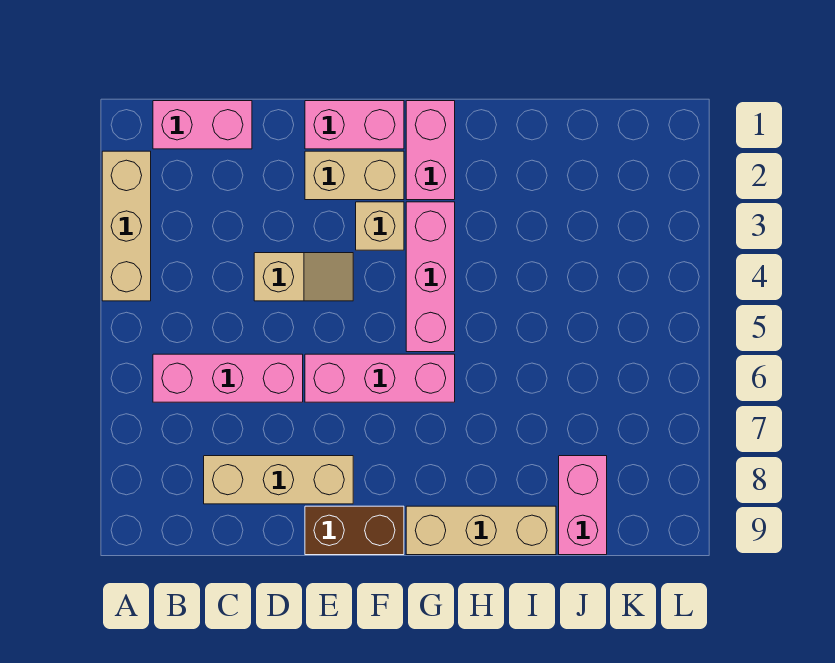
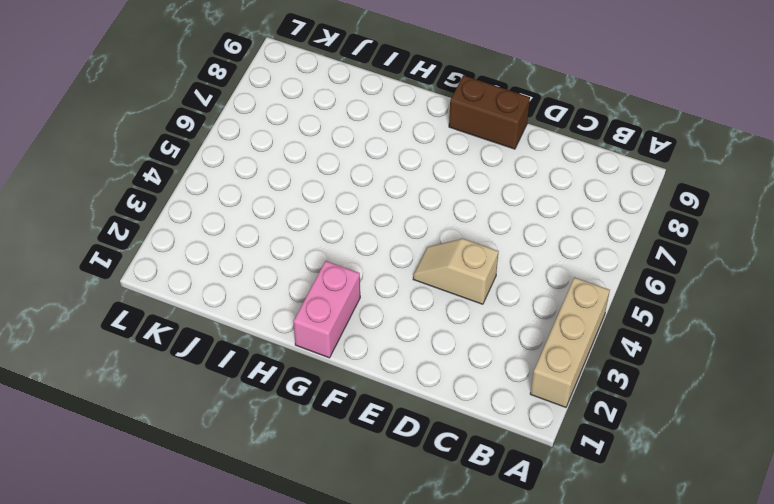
none -> pink brick B1:C1 level 1
none -> pink brick B6:D6 level 1
none -> tan brick C8:E8 level 1

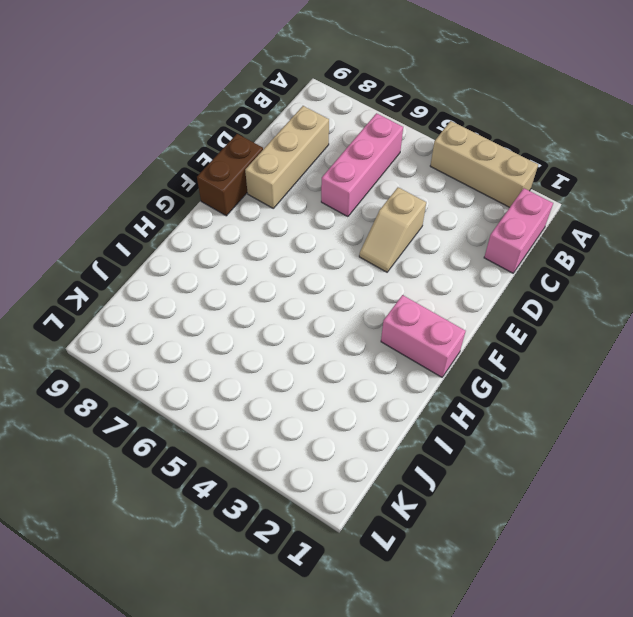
none -> pink brick E1:F1 level 1
none -> tan brick E2:F2 level 1
none -> pink brick E6:G6 level 1

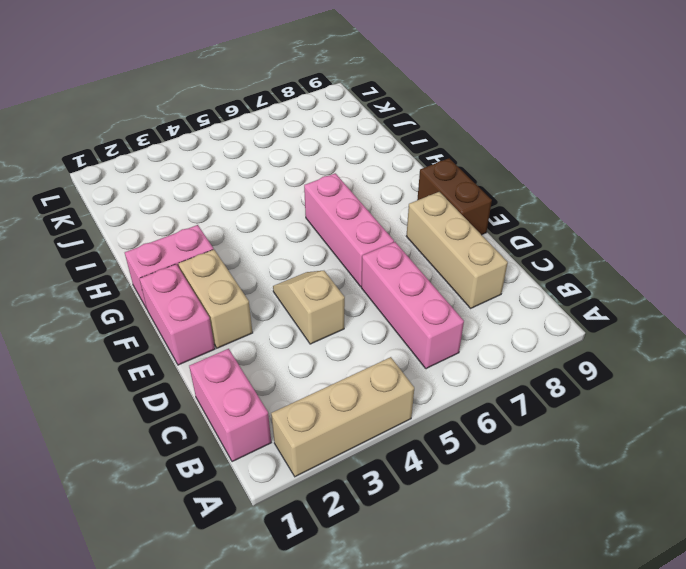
none -> tan brick F3 level 1
none -> pink brick G3:G5 level 1
none -> tan brick G9:I9 level 1

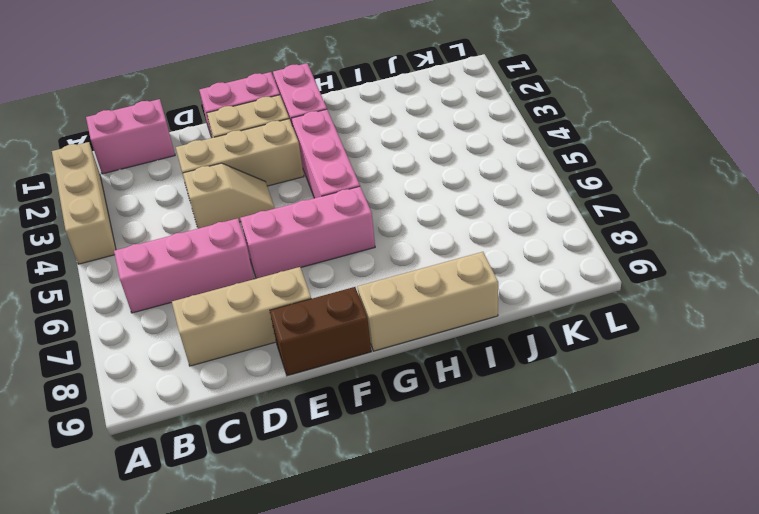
tan brick D3:F3 level 1 -> tan brick F3 level 1
none -> pink brick J8:J9 level 1

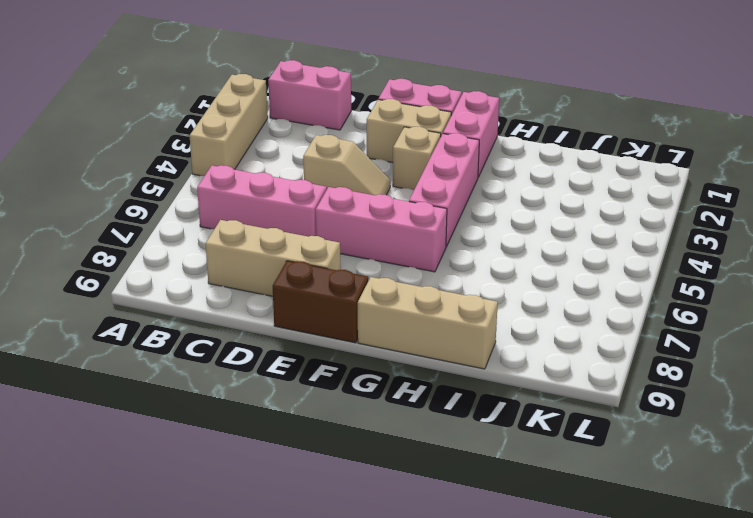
none -> pink brick J8:J9 level 1

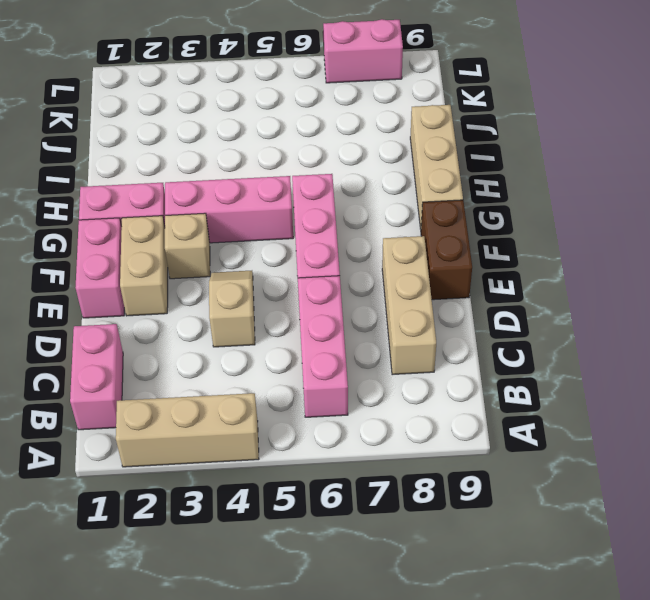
pink brick L7:L8 level 1 -> pink brick J8:J9 level 1

